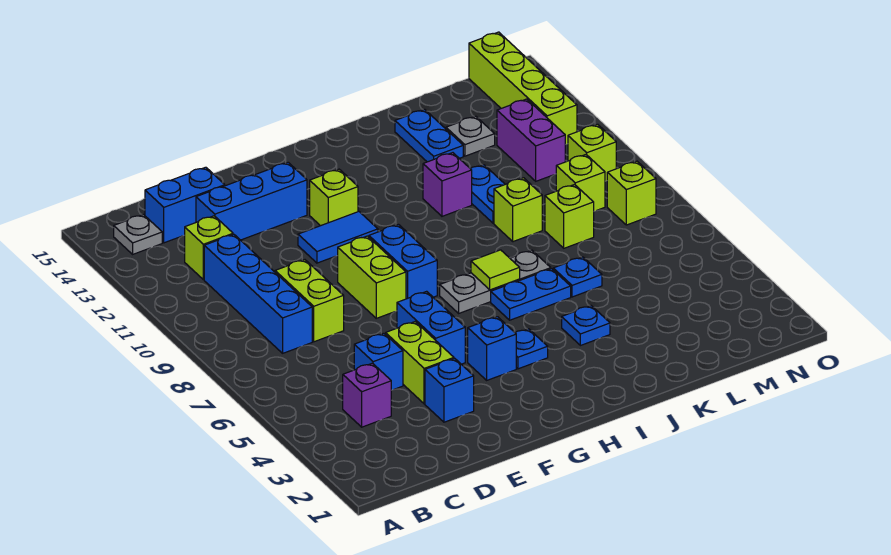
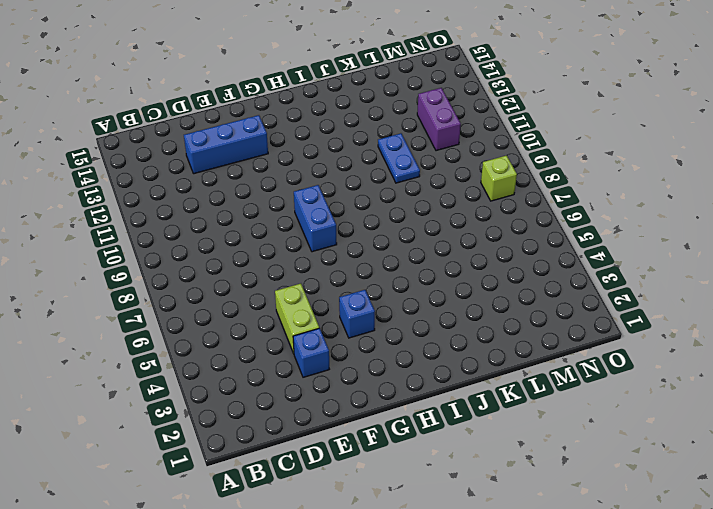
none -> grey plate B14 level 1
none -> purple brick C4 level 1
none -> blue brick C8:C11 level 1
none -> lime brick C12 level 1

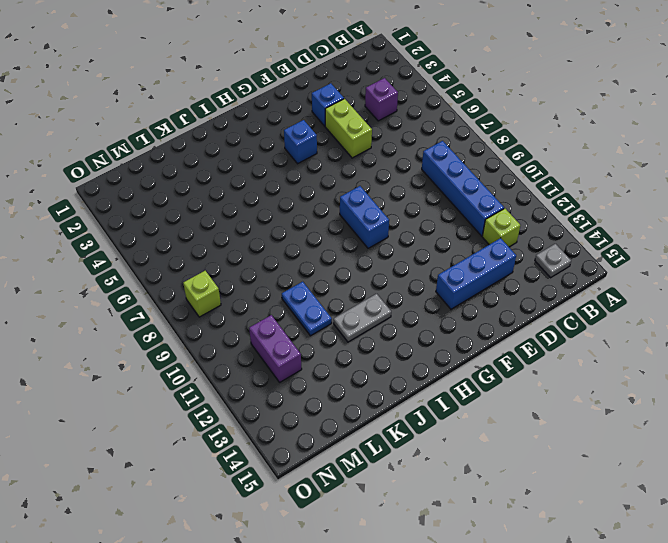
grey plate I12:J12 level 1 -> none
none -> blue brick C14:D14 level 1
none -> blue brick D5 level 1
none -> lime brick D8:D9 level 1
none -> blue brick F5:F6 level 1

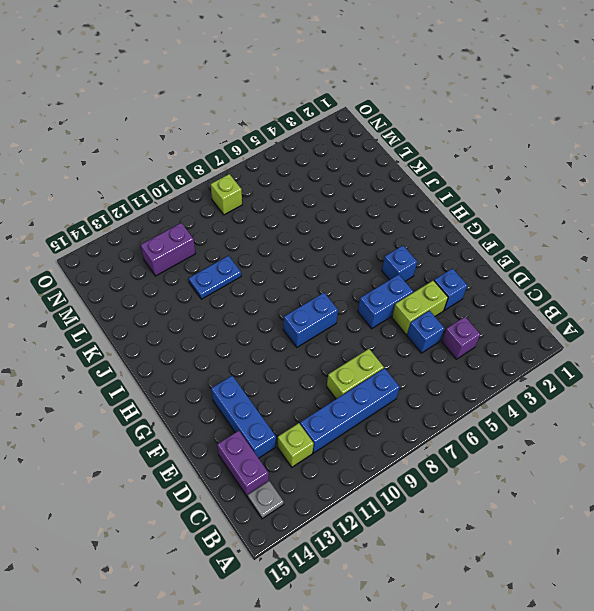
purple brick C14:D14 level 1 -> blue brick C14:D14 level 1
none -> lime brick F8:F9 level 1
none -> blue tile F11:G11 level 1
none -> lime brick G12 level 1
none -> blue plate H4 level 1

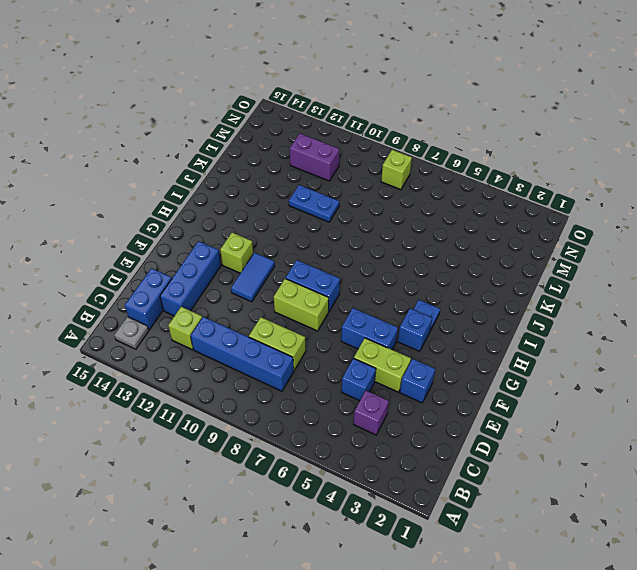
none -> grey plate H7:J7 level 1
none -> blue plate I6:J6 level 1
none -> blue plate J4 level 1
none -> purple brick J11 level 1

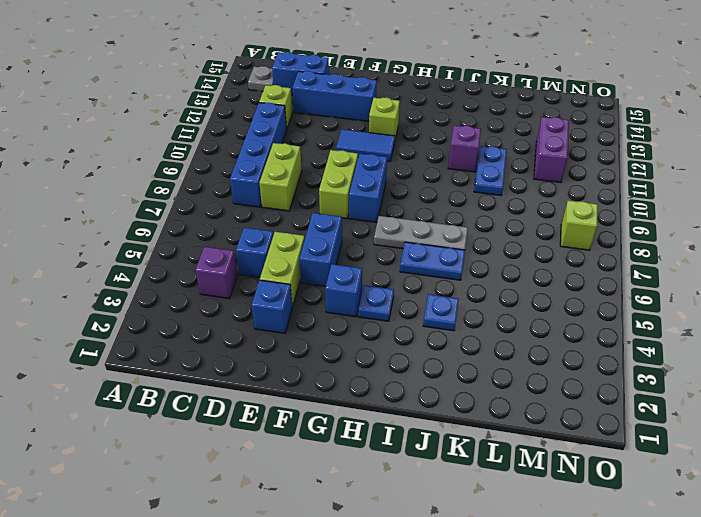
none -> blue plate K6 level 1
none -> lime brick K9 level 1
none -> blue plate K13:K14 level 1
none -> lime brick L8 level 1

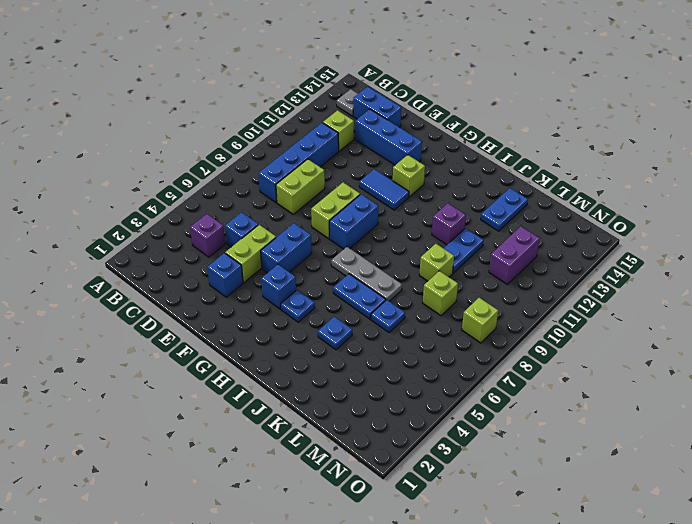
none -> grey plate L13 level 1
none -> lime brick M9 level 1
none -> lime brick N10 level 1
none -> lime brick N12:N15 level 1

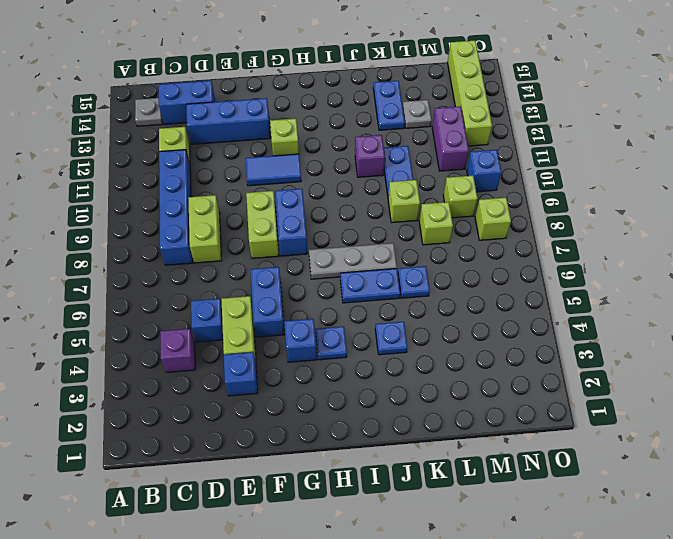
blue brick N10 level 1 -> lime brick N10 level 1
none -> lime tile I7 level 2

